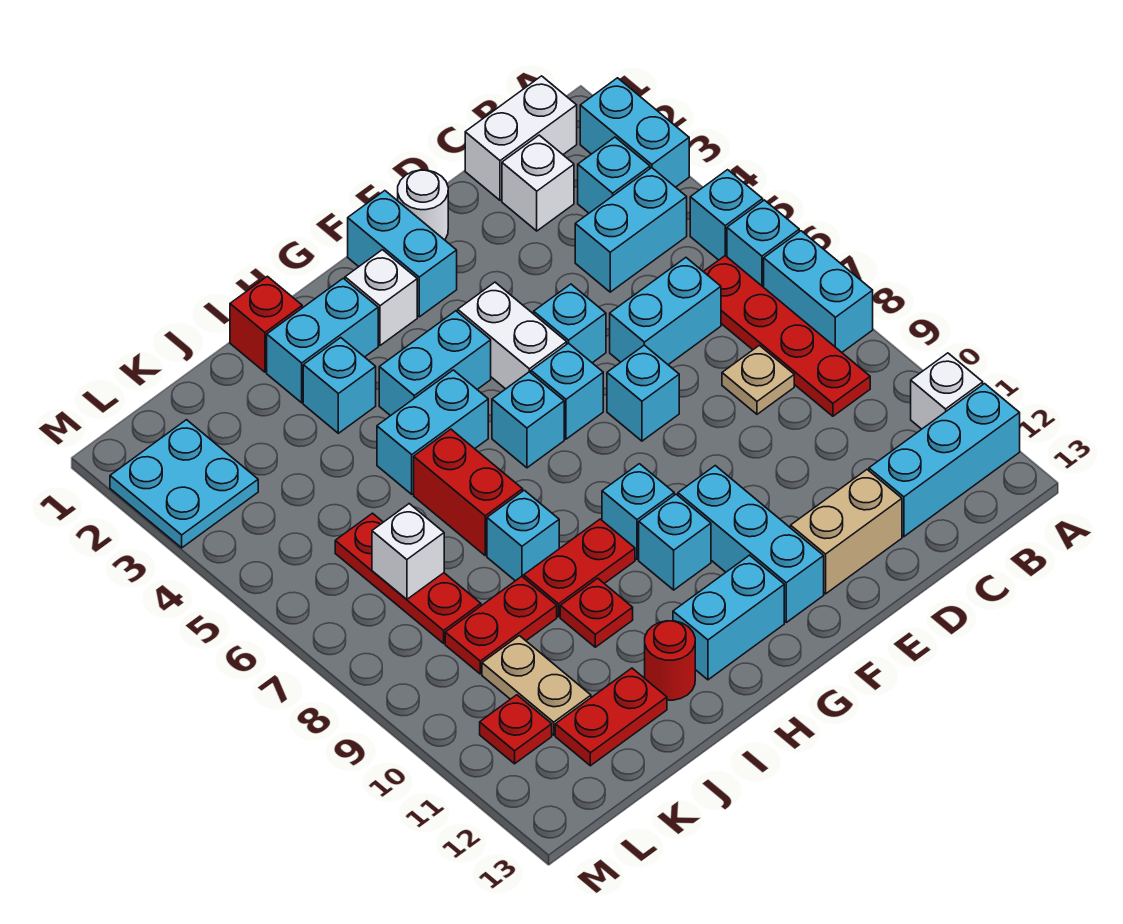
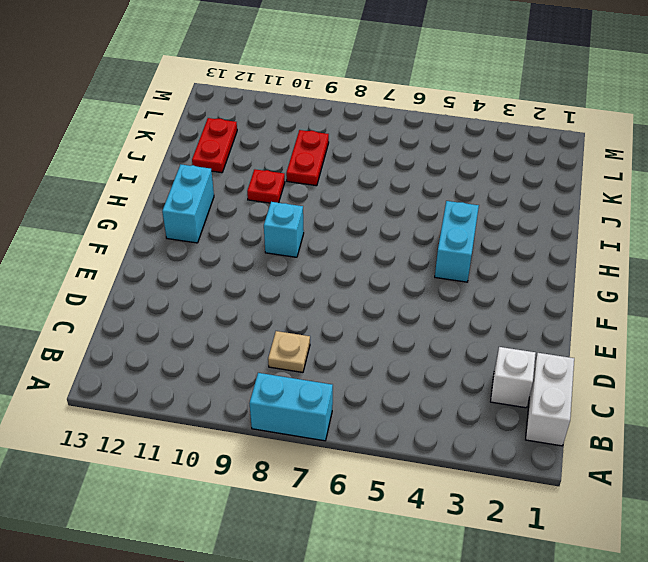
none -> cyan brick A2:A3 level 1
none -> cyan brick A5 level 1
none -> cyan brick A6 level 1
none -> white brick A11 level 1

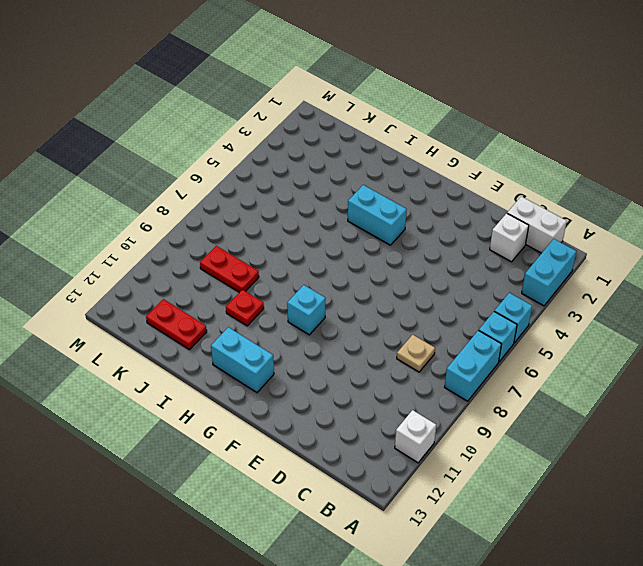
none -> cyan brick A12:C12 level 1
none -> cyan brick B3 level 1
none -> cyan brick B4:C4 level 1
none -> red plate B6:B9 level 1

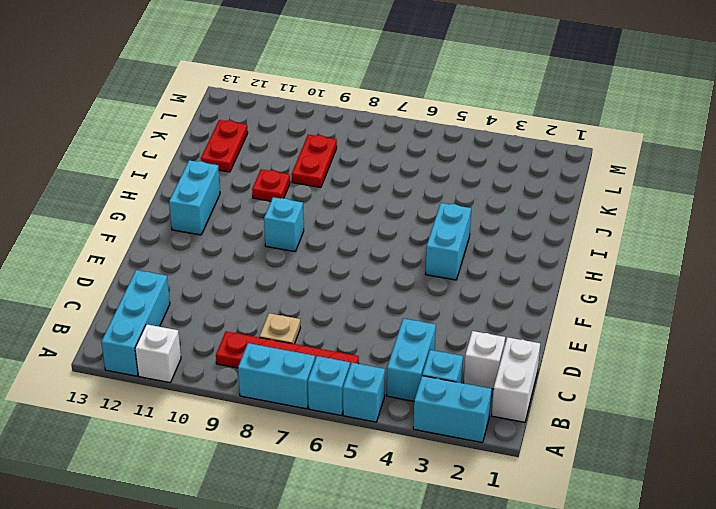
none -> cyan brick C6:D6 level 1
none -> tan brick D12:E12 level 1
none -> white round brick E1 level 1
none -> cyan brick E5 level 1

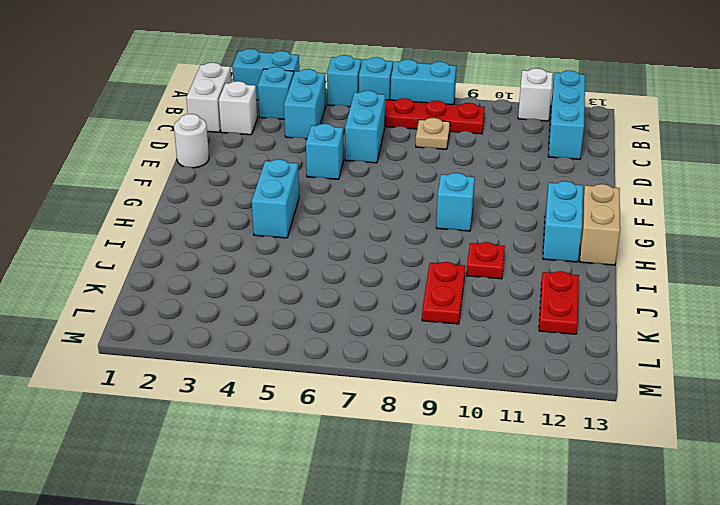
tan brick G13:H13 level 1 -> tan brick D12:E12 level 1
none -> cyan brick E7 level 1
none -> cyan brick F1:F2 level 1
none -> white brick F4:F5 level 1
none -> cyan brick F6 level 1

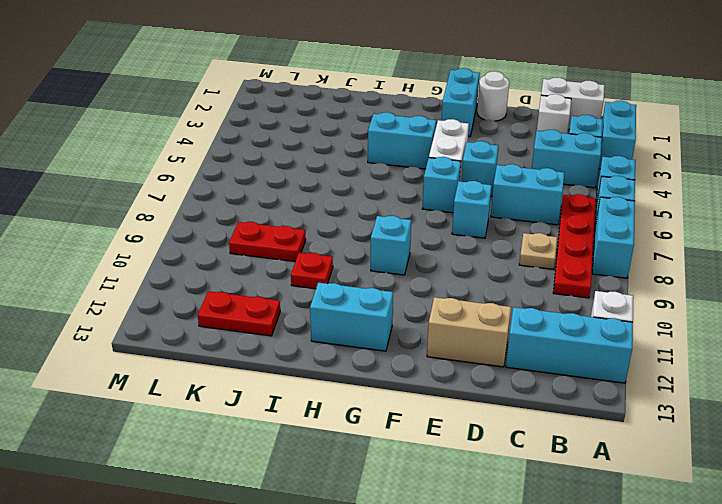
none -> cyan brick F10:F12 level 1
none -> white brick G2 level 1
none -> cyan brick G6 level 1
none -> cyan brick G10 level 1

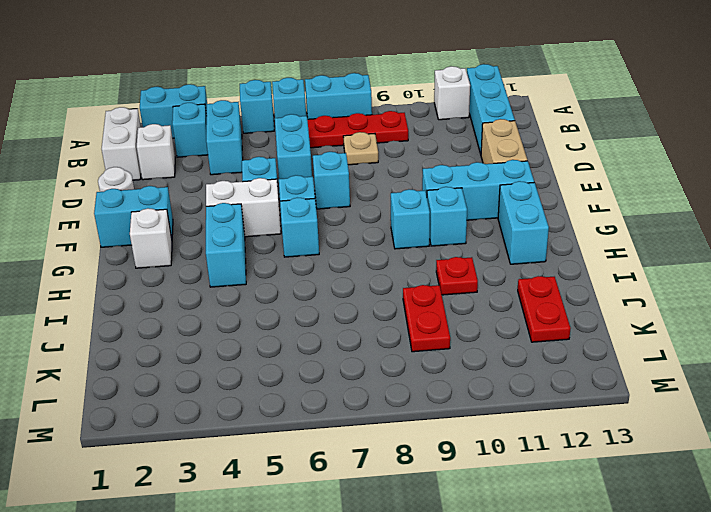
none -> cyan brick H2:I2 level 1
none -> cyan brick H5:I5 level 1
none -> red plate H9:I9 level 1
none -> red brick I1 level 1

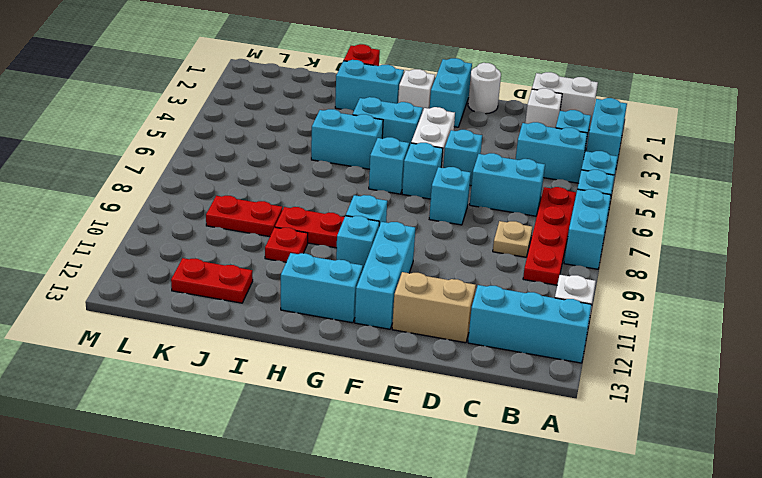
none -> cyan brick I3 level 1
none -> red brick I6:I7 level 1
none -> cyan brick I8 level 1
none -> red round brick I12 level 1

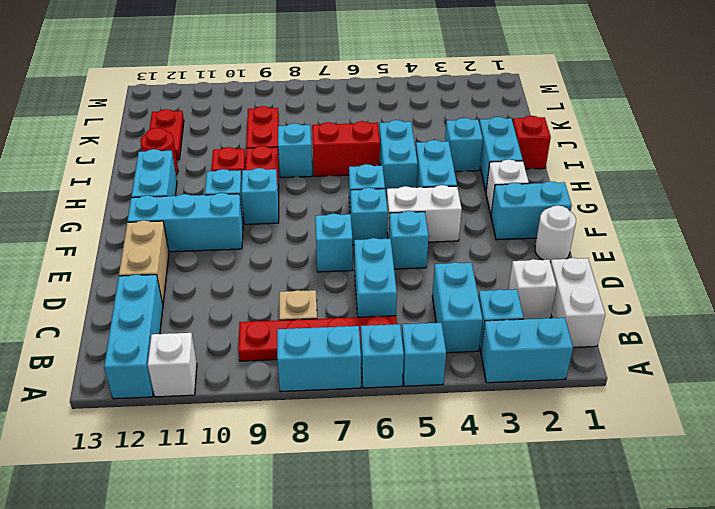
none -> red plate K6:K8 level 1
none -> tan plate K10:K11 level 1
none -> cyan plate L2:M3 level 1
none -> red plate L11 level 1

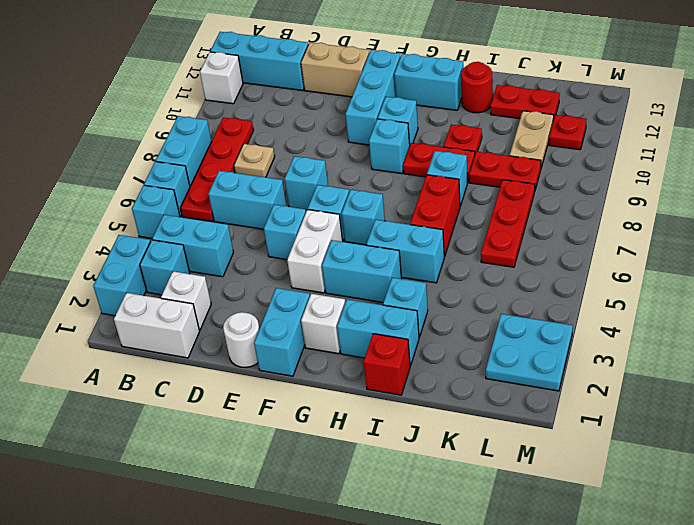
none -> white brick K7 level 2

